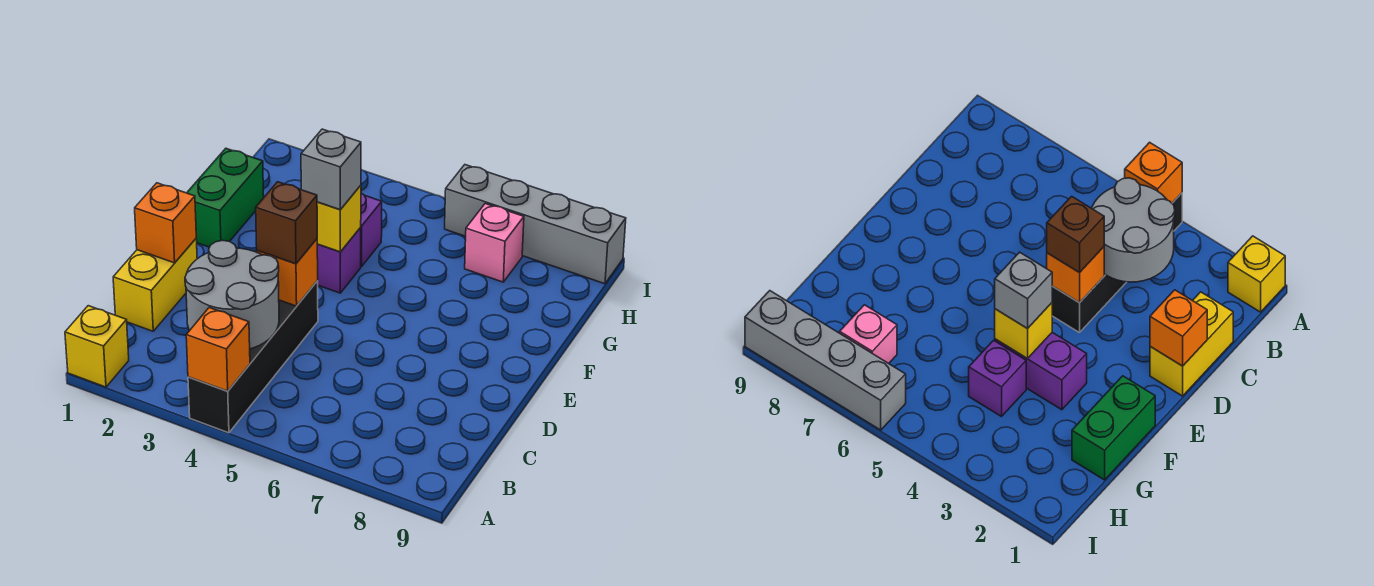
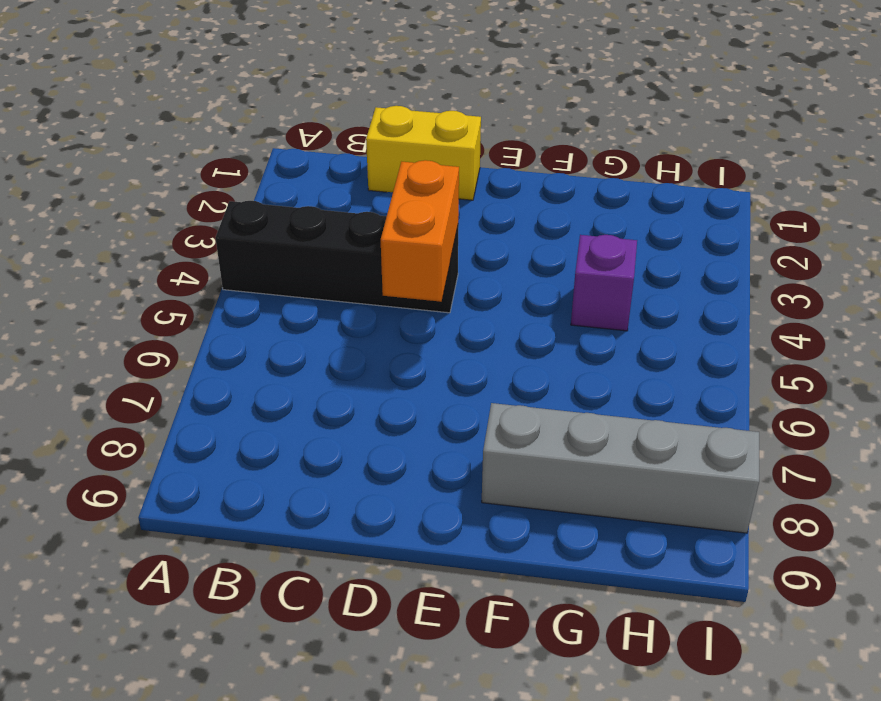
orange brick D4:D5 level 2 -> orange brick D4 level 2
grey brick F8:I8 level 1 -> grey brick I6:I9 level 1
none -> yellow brick A1 level 1
none -> green brick F1:G1 level 1
none -> purple brick F3:F4 level 1

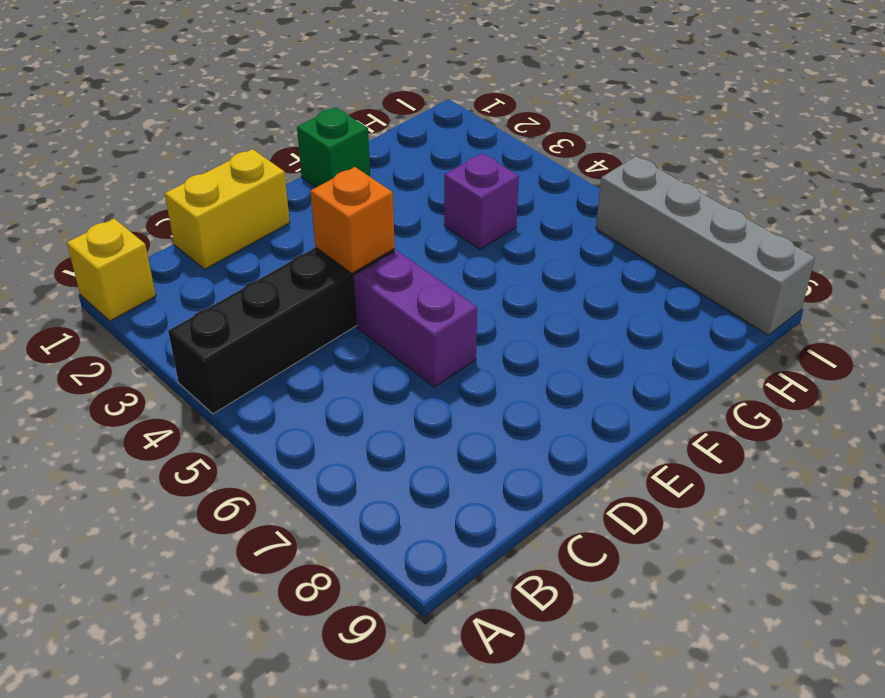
purple brick D5:D6 level 1 -> purple brick F3:F4 level 1
green brick F1 level 1 -> green brick F1:G1 level 1
none -> pink brick H7 level 1
none -> orange brick A4 level 2
none -> grey round brick B3:C4 level 2

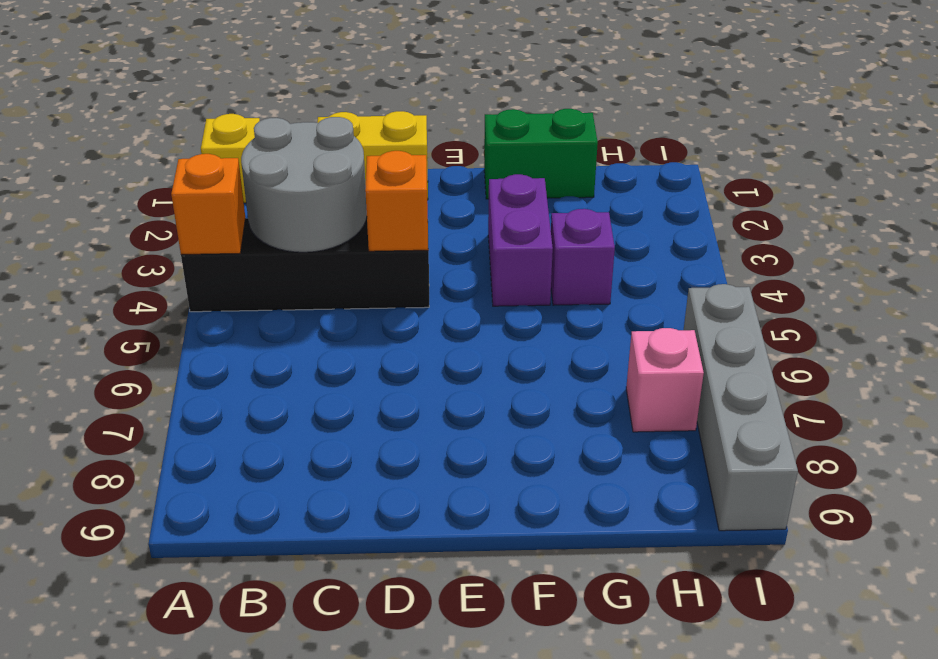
none -> orange brick D1 level 2
none -> yellow brick F4 level 2
none -> brown brick D4 level 3

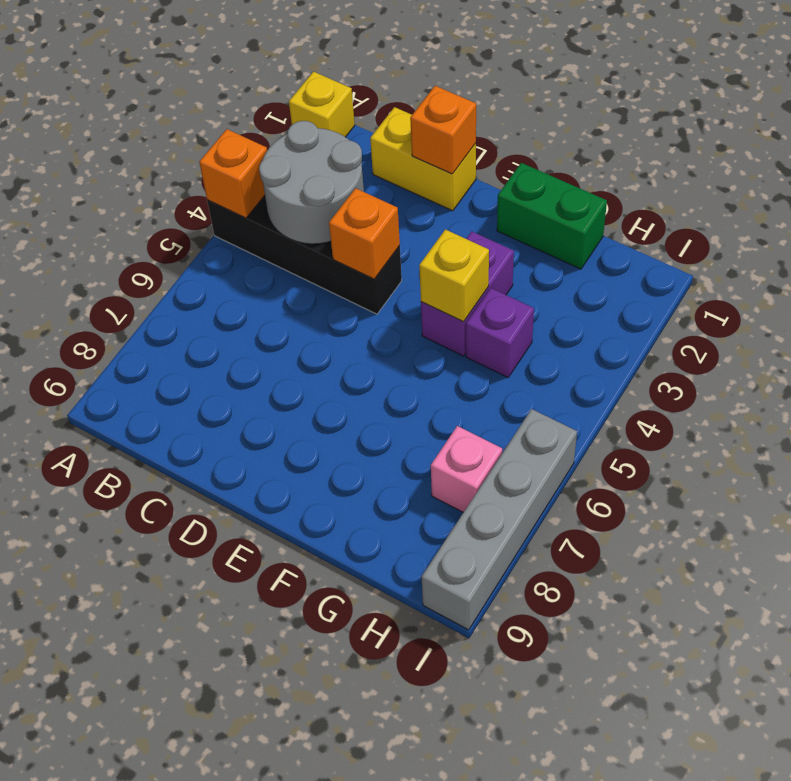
none -> brown brick D4 level 3
none -> grey brick F4 level 3

